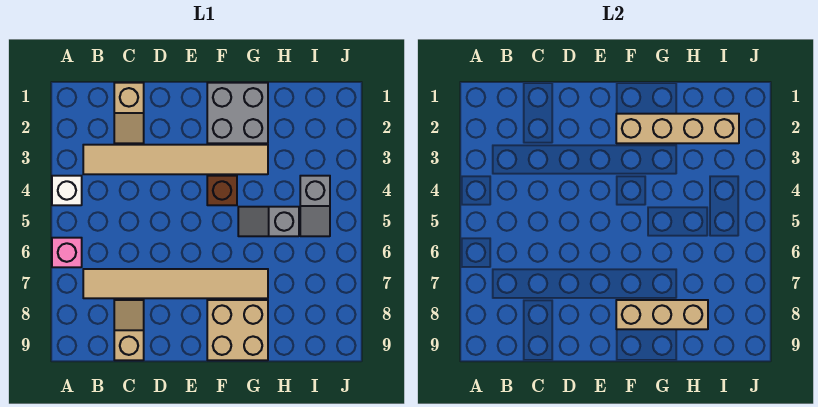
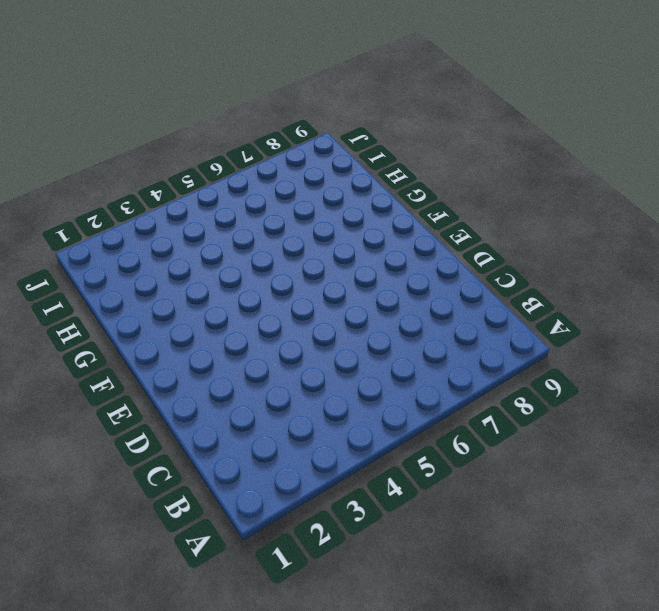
none -> white brick A4 level 1
none -> pink brick A6 level 1
none -> tan tile B3:G3 level 1

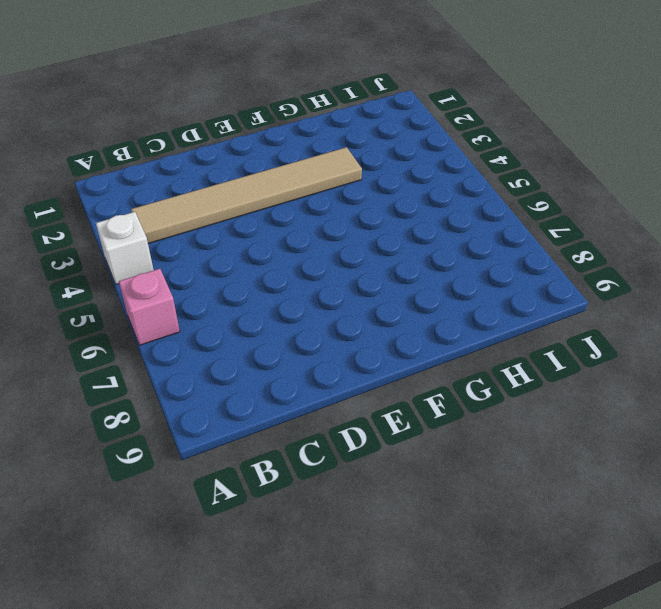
none -> tan tile B7:G7 level 1
none -> tan slope C1:C2 level 1 top 1
none -> tan slope C8:C9 level 1 top 9

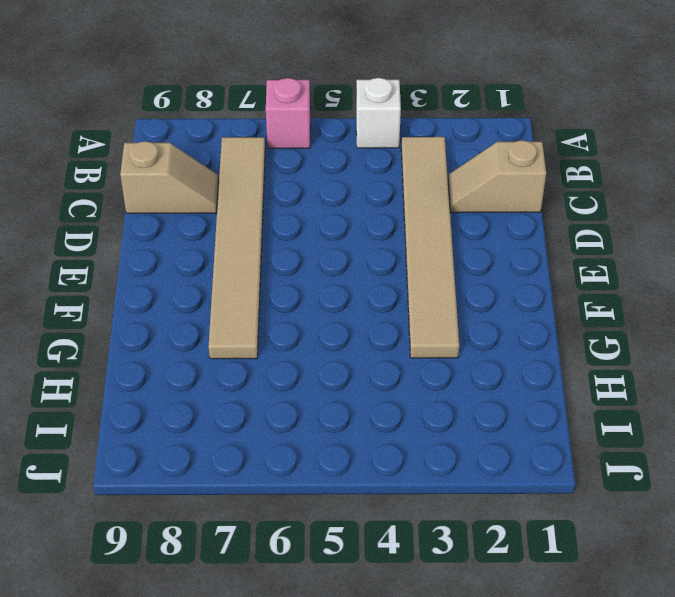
none -> grey brick F1:G2 level 1
none -> brown brick F4 level 1
none -> tan brick F8:G9 level 1

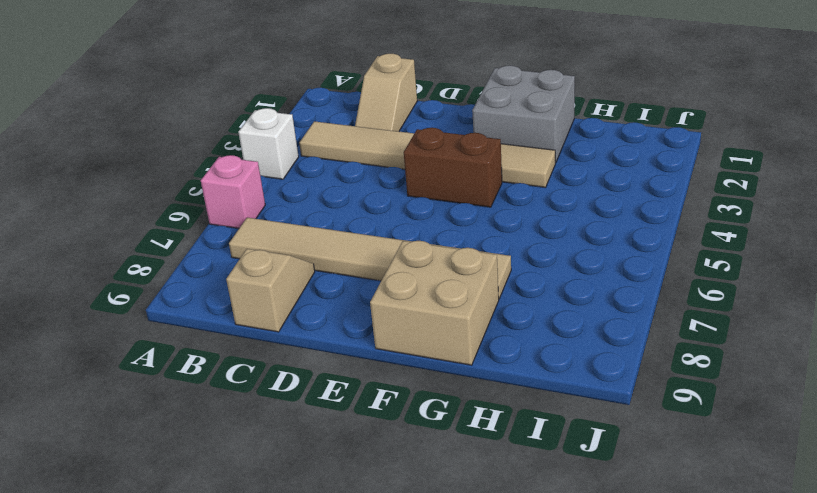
brown brick E4:F4 level 1 -> brown brick F4 level 1
none -> grey slope G5:H5 level 1 top H
none -> grey slope I4:I5 level 1 top 4
none -> tan brick F2:I2 level 2

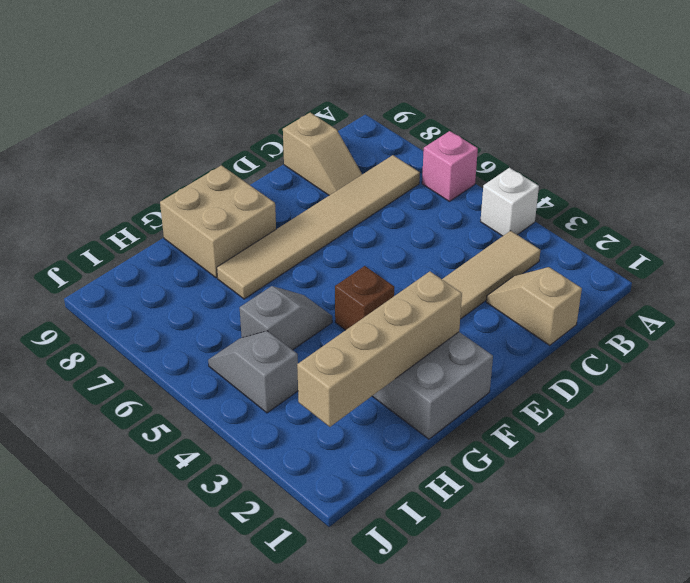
none -> tan brick F8:H8 level 2

